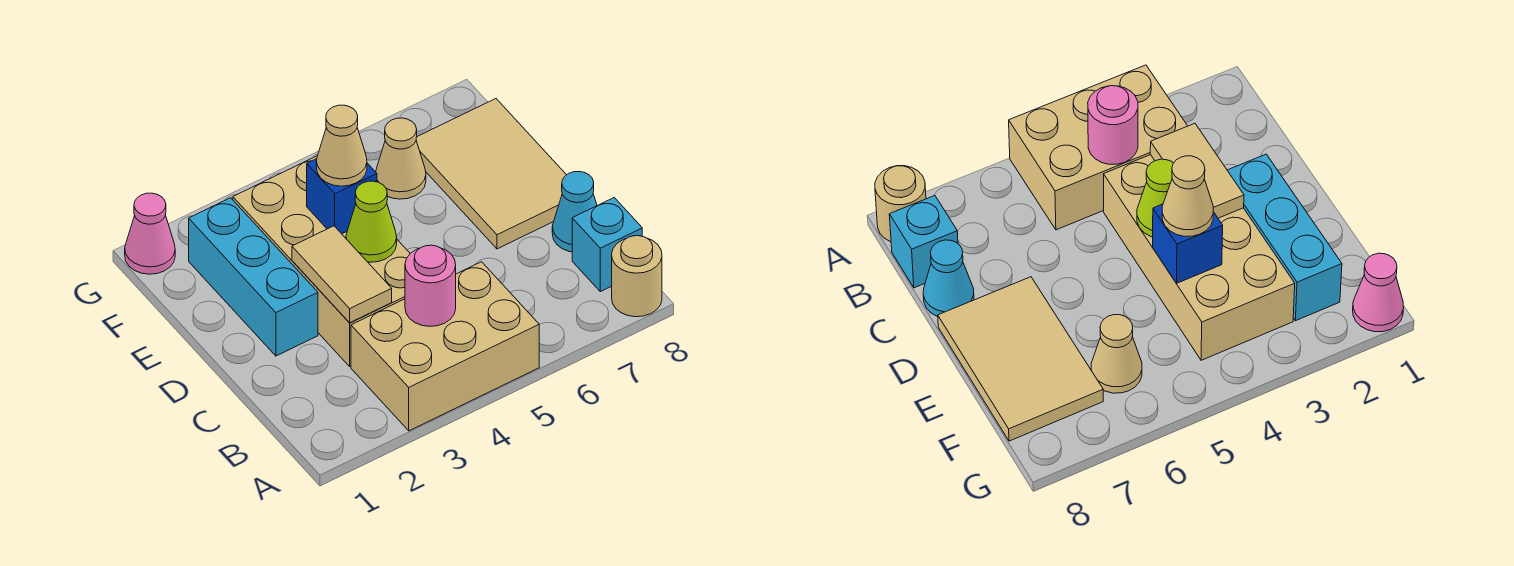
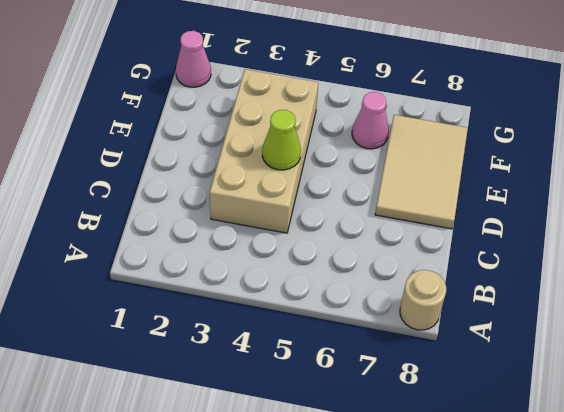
pink cone F6 level 1 -> tan cone F6 level 1
none -> tan brick A3:B5 level 1
none -> cyan brick B8 level 1
none -> cyan cone C8 level 1

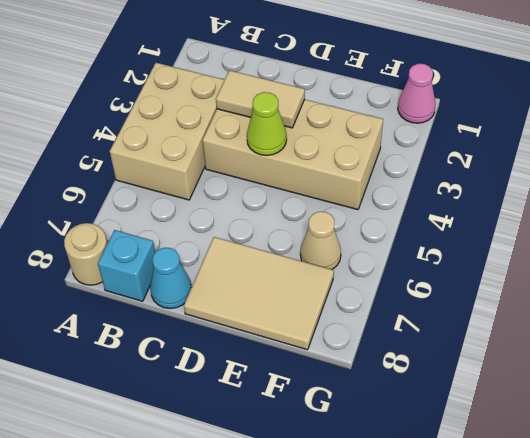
none -> cyan brick D2:F2 level 1
none -> pink round brick B4 level 2
none -> blue brick E4 level 2

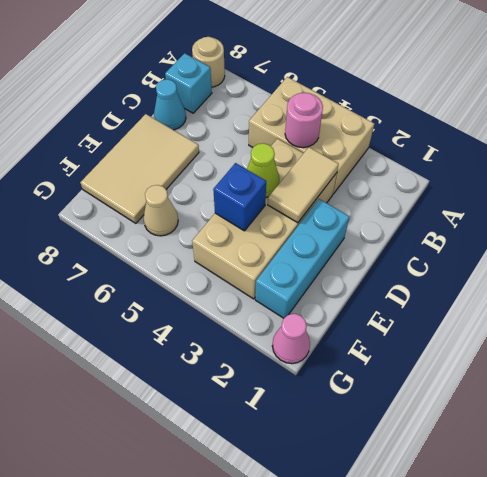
none -> tan cone E4 level 3

